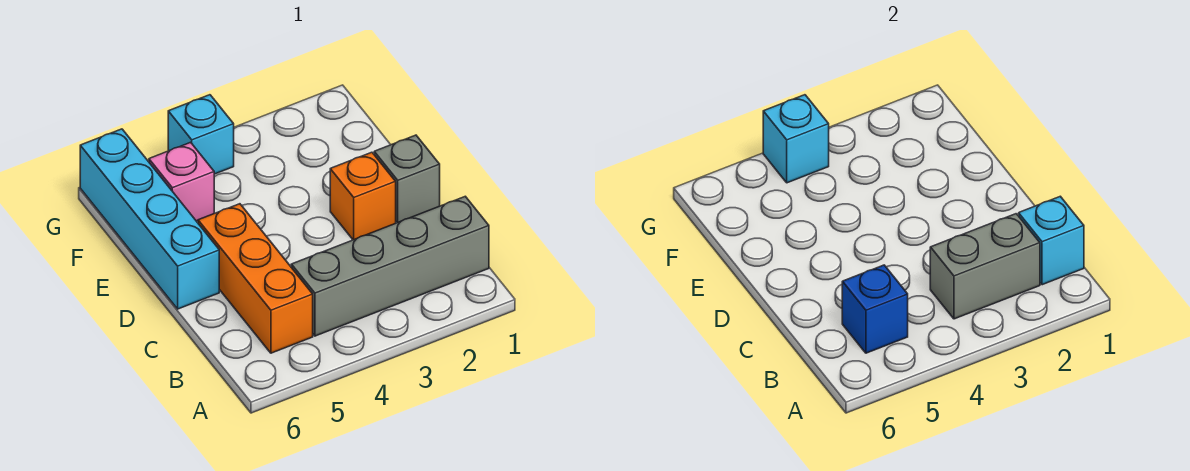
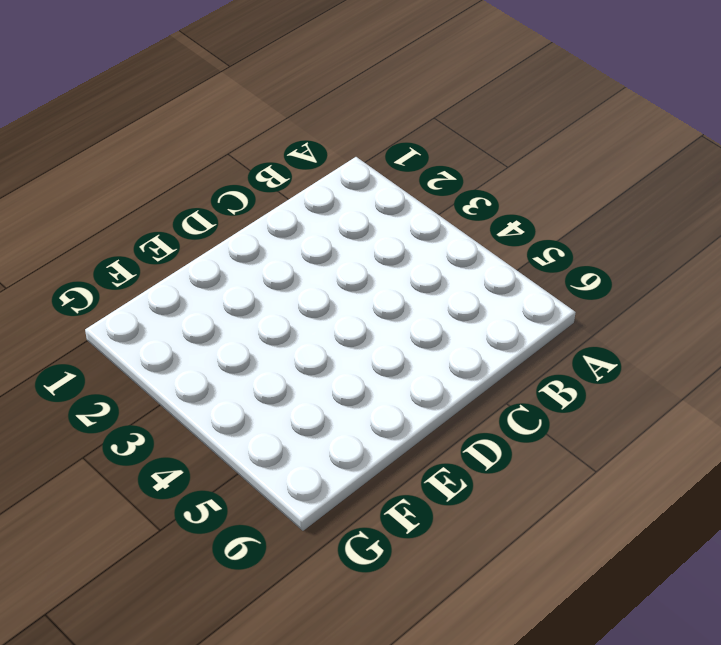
none -> grey brick B1:B4 level 1
none -> orange brick B5:D5 level 1

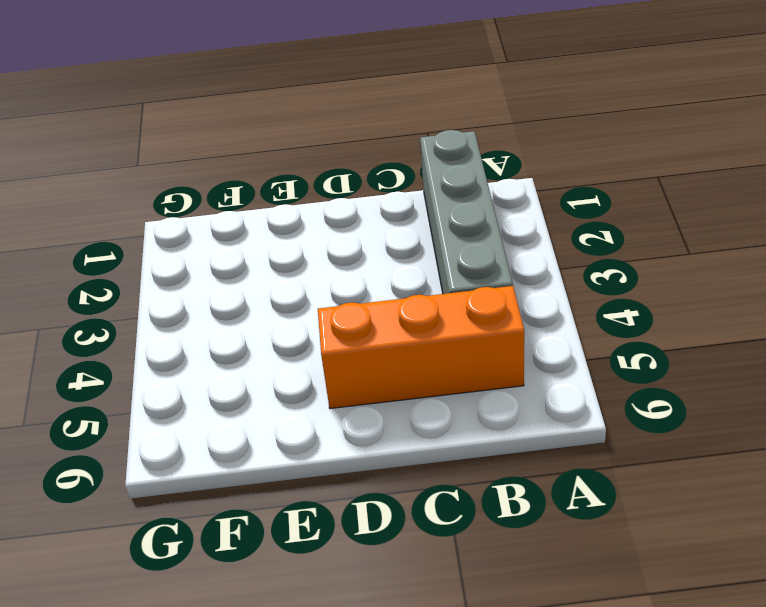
none -> grey brick D1 level 1
none -> orange brick D2 level 1

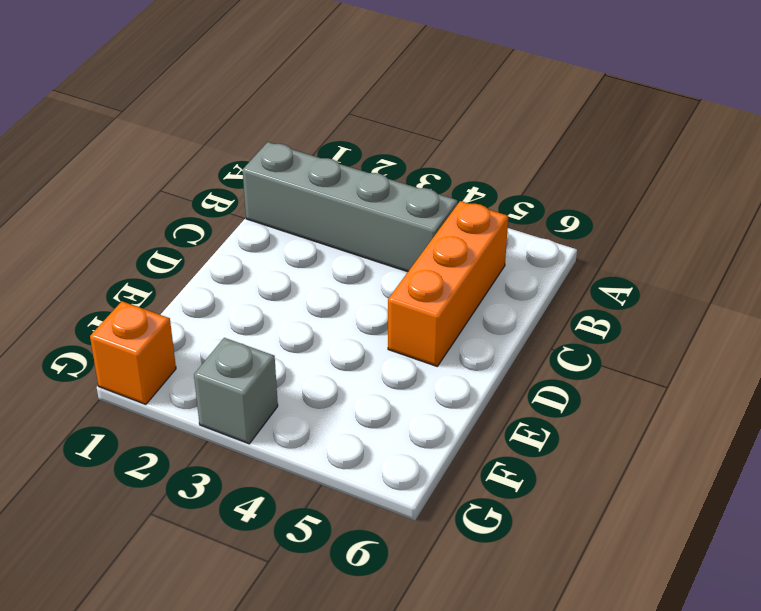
orange brick G1 level 1 -> orange brick D2 level 1
grey brick G3 level 1 -> grey brick D1 level 1
none -> cyan brick D6:G6 level 1
none -> pink brick F5 level 1

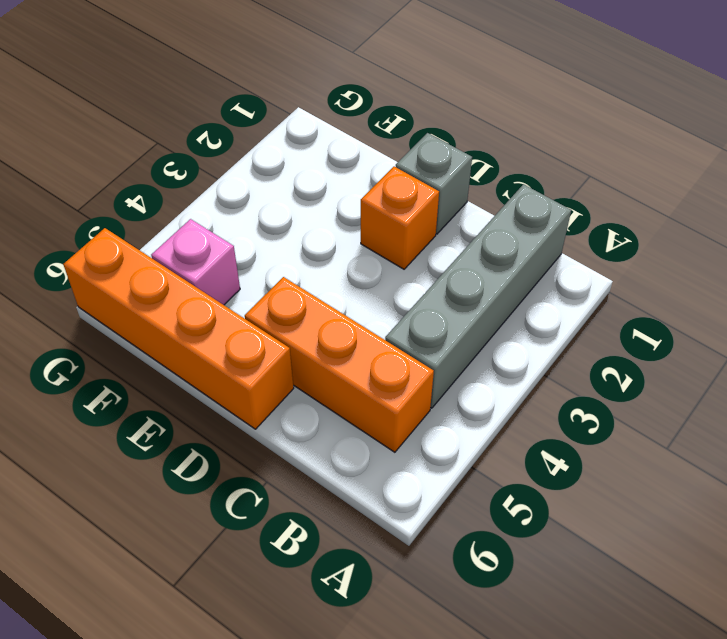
orange brick D6:G6 level 1 -> cyan brick D6:G6 level 1
none -> cyan brick G4 level 1
none -> cyan brick B1 level 2

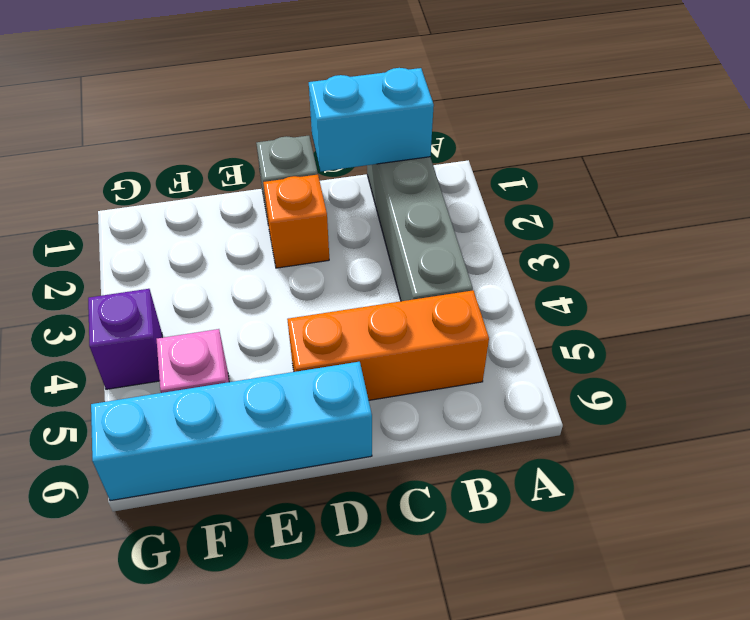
cyan brick B1:C1 level 2 -> cyan brick B1 level 2
purple brick G4 level 1 -> cyan brick G4 level 1
none -> grey brick B2:B3 level 2
none -> blue brick B5 level 2

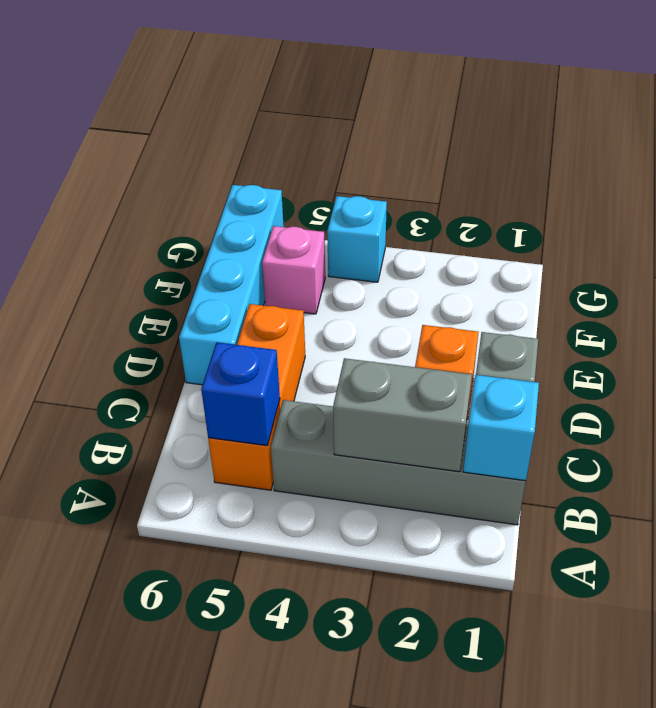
none -> cyan brick G4 level 2

